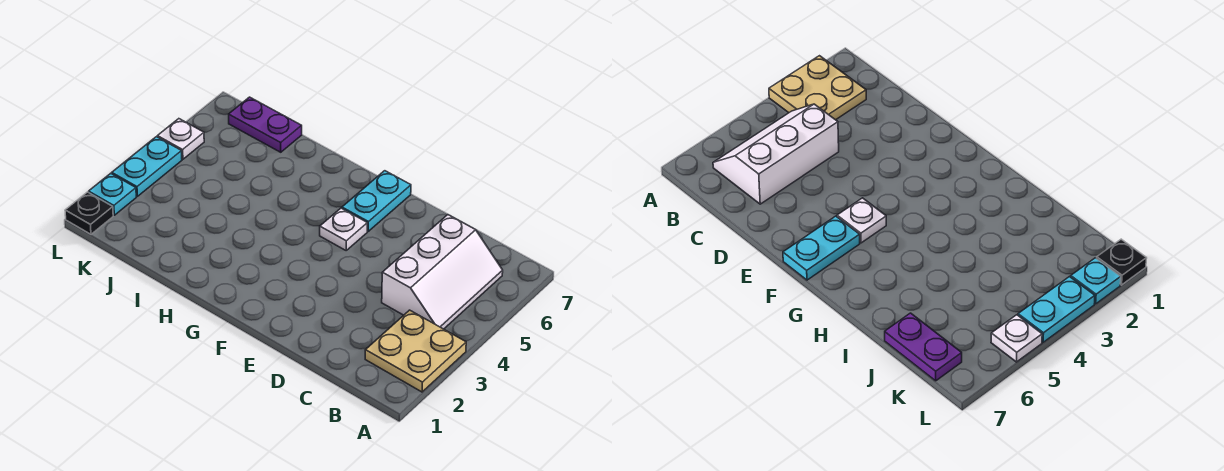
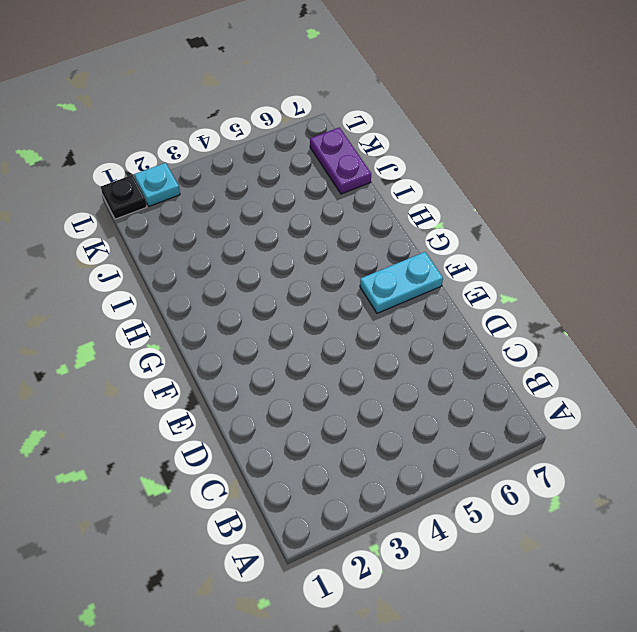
none -> tan plate A2:B3 level 1
none -> white slope B4:C6 level 1 top C

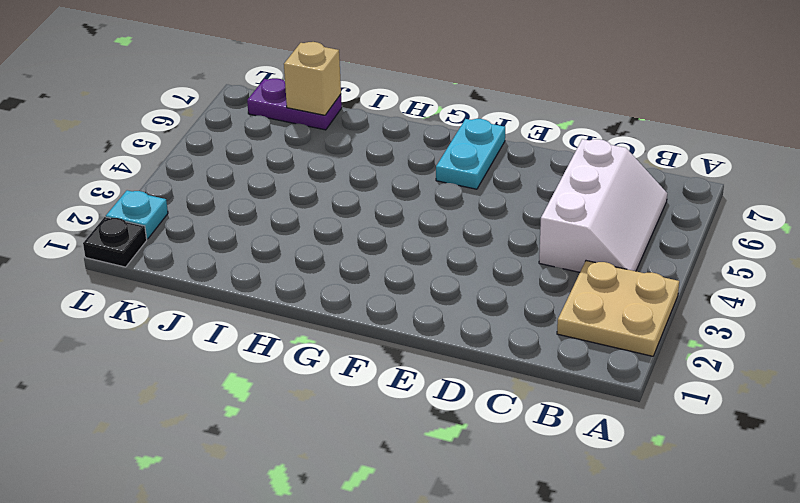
tan brick J7 level 2 -> none
none -> white plate F5 level 1
none -> cyan plate L3:L4 level 1

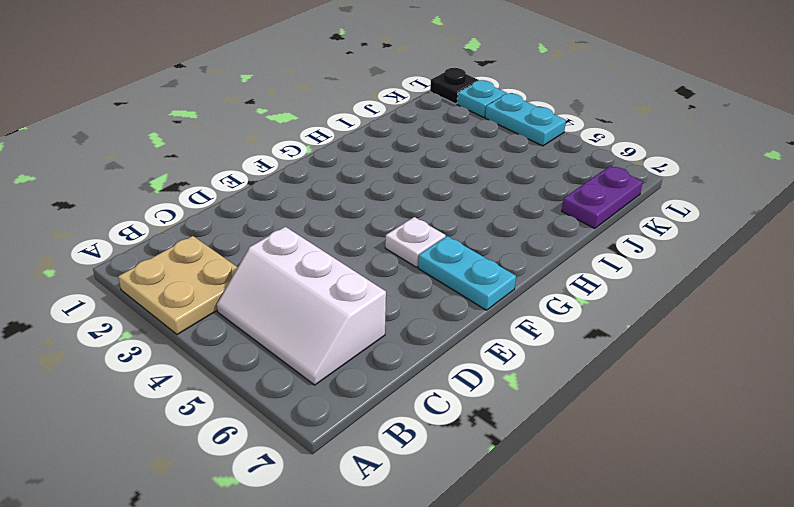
none -> white plate L5 level 1

